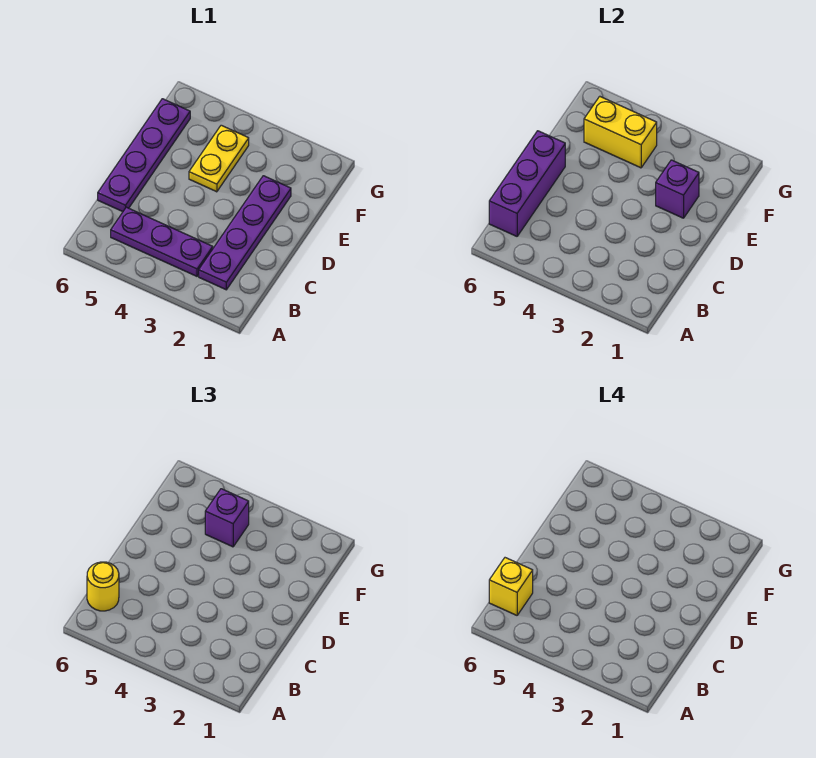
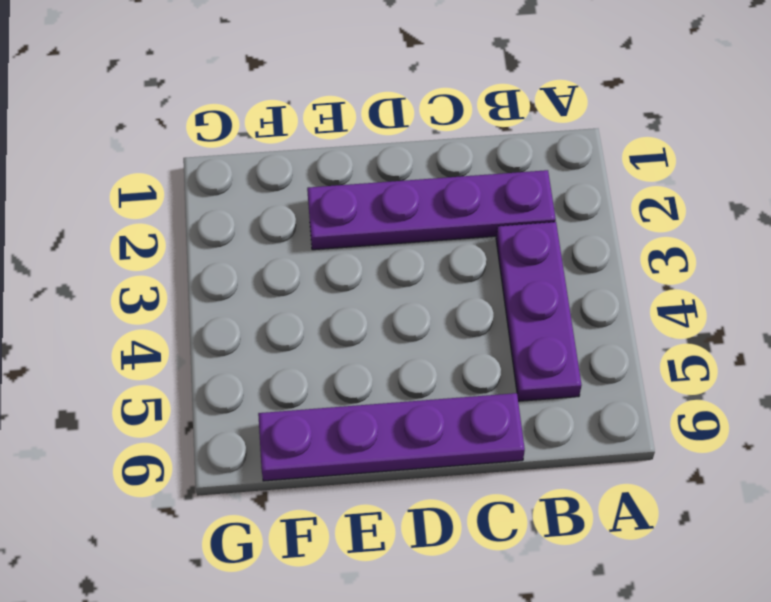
none -> yellow plate E4:F4 level 1
none -> purple brick B6:D6 level 2

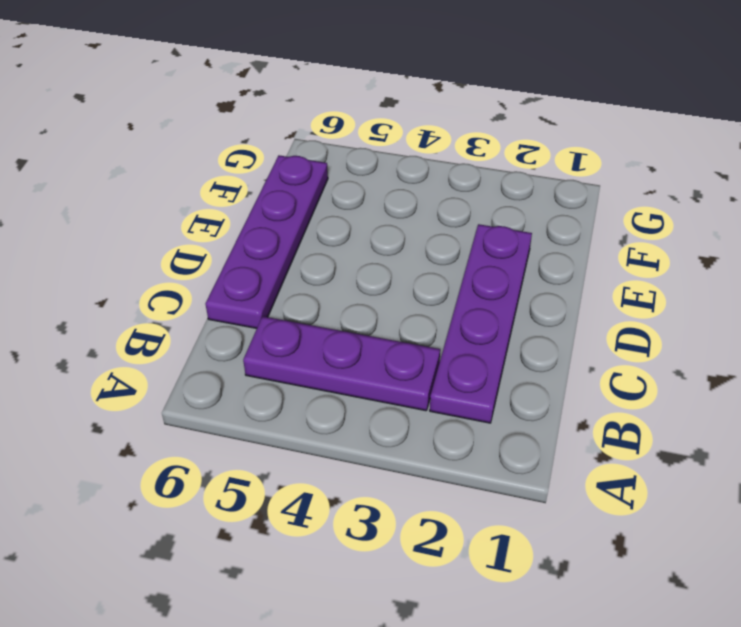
none -> yellow plate E4:F4 level 1
none -> purple brick B6:D6 level 2

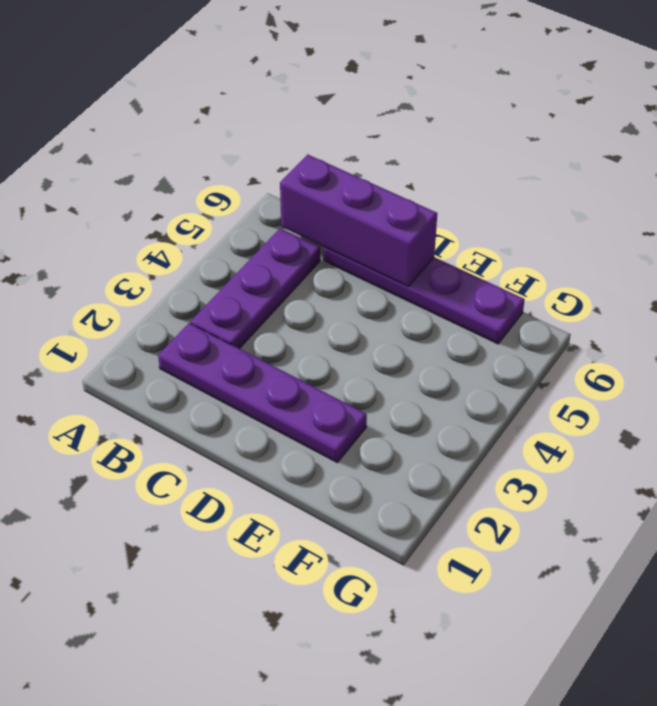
none -> yellow plate E4:F4 level 1
none -> purple brick E2 level 2

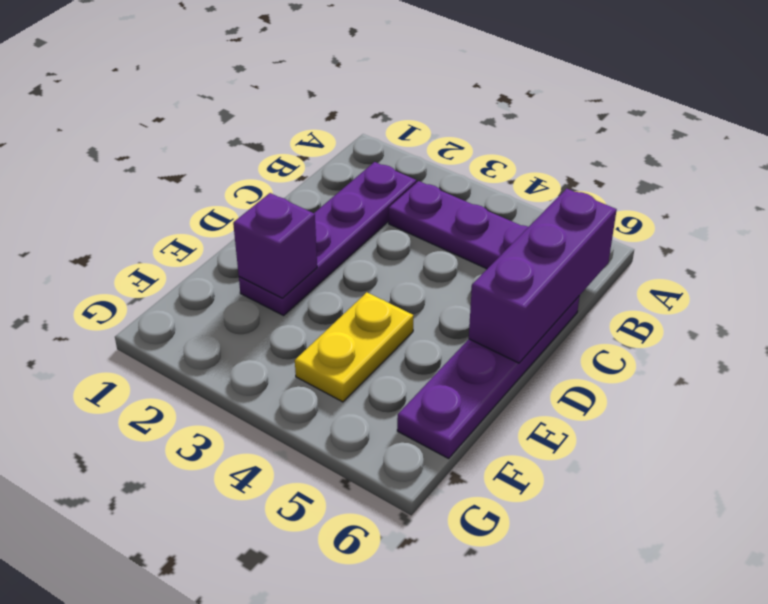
none -> yellow brick F4:F5 level 2
none -> yellow round brick B6 level 3

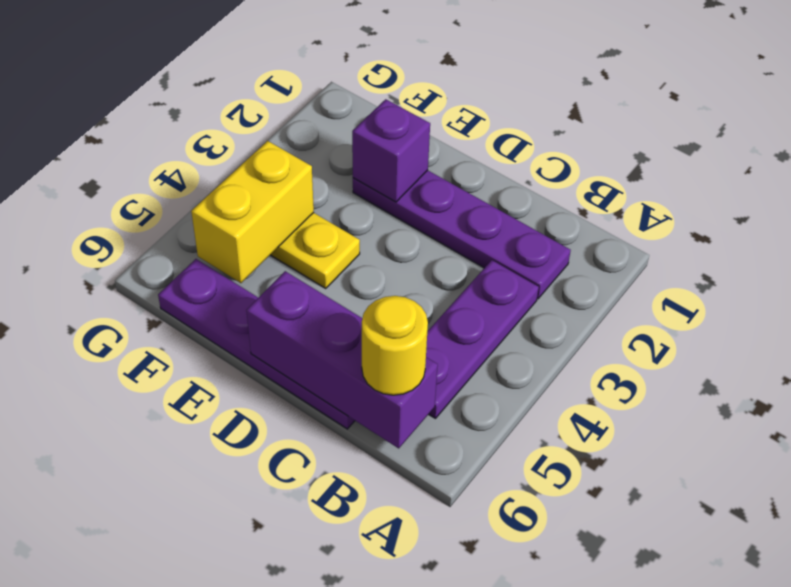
none -> purple brick F4 level 3
none -> yellow brick B6 level 4

